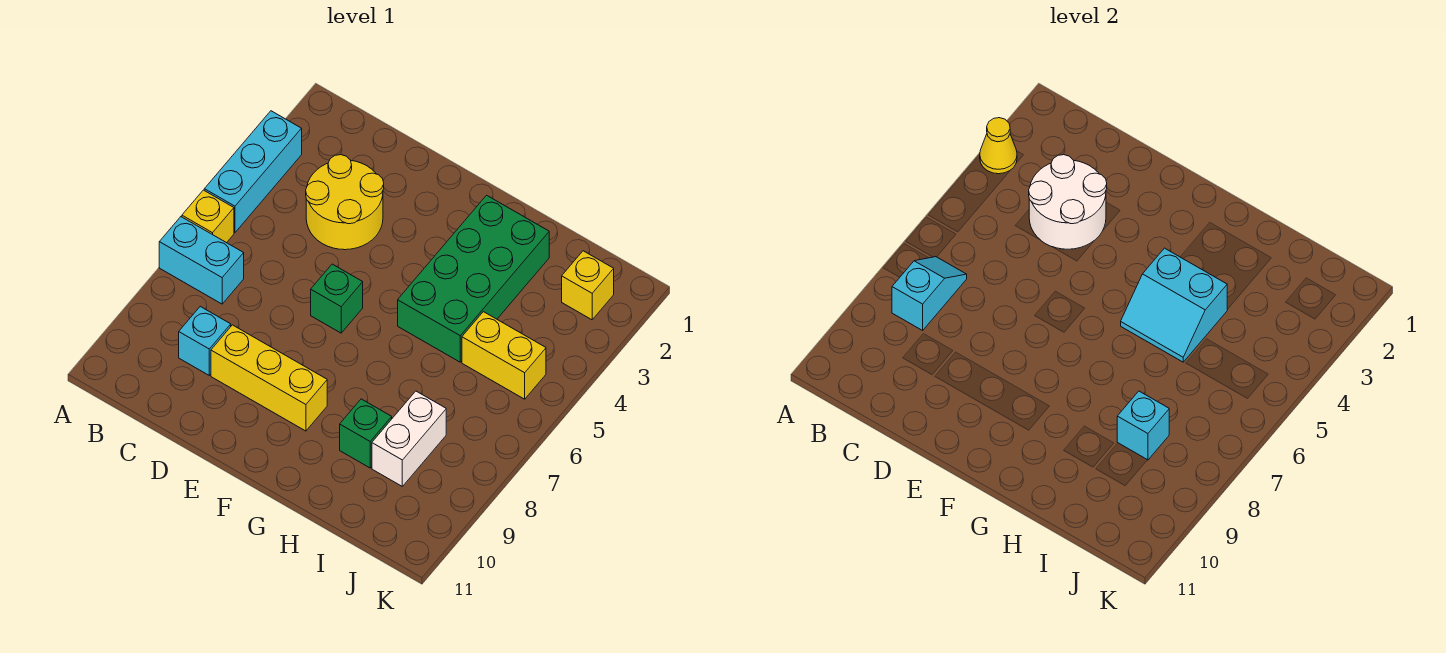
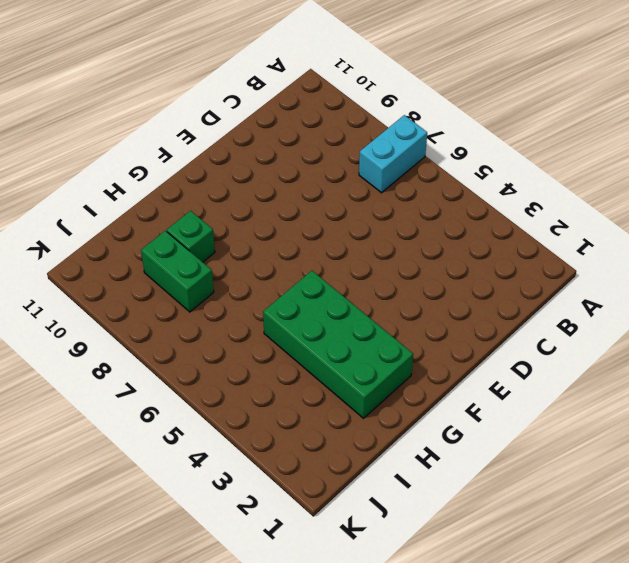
green brick I8:I9 level 1 -> white brick I8:I9 level 1
none -> cyan brick A3:A5 level 1
none -> yellow brick A6 level 1
none -> yellow round brick C3:D4 level 1

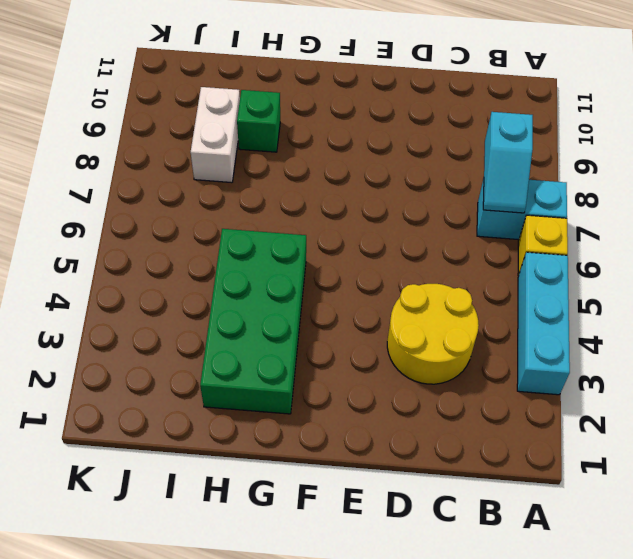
none -> cyan brick C9 level 1
none -> yellow brick D9:F9 level 1
none -> green brick E6 level 1

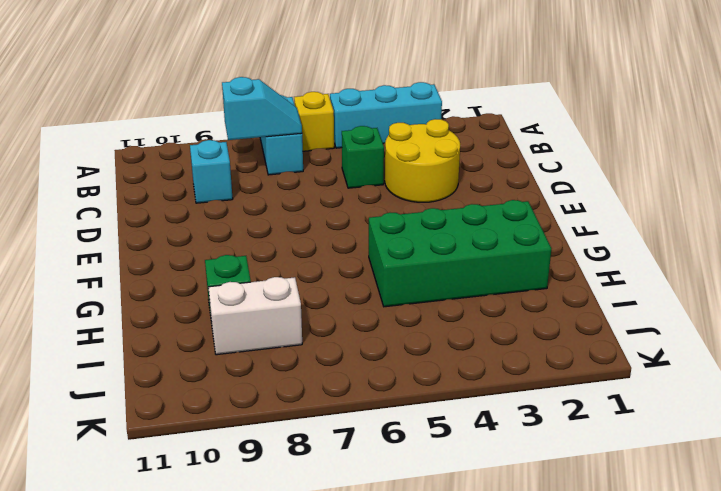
green brick C5 level 1 -> green brick E6 level 1
none -> yellow brick D9:F9 level 1
none -> yellow brick I5:J5 level 1
none -> yellow brick J2 level 1

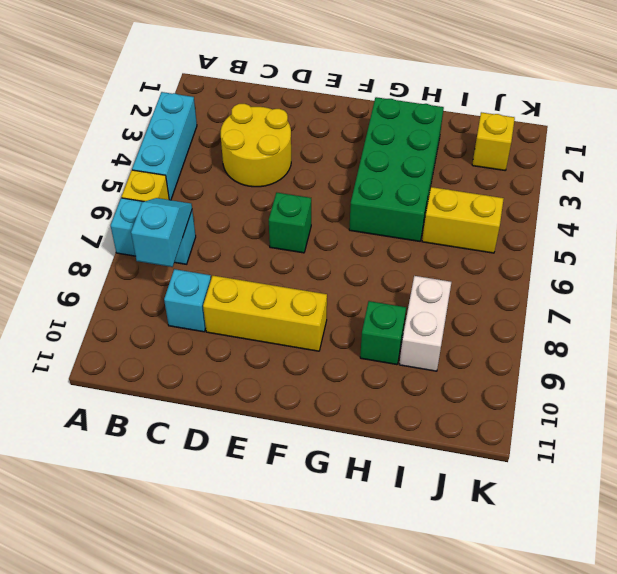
none -> yellow cone A3 level 2
none -> white round brick C3:D4 level 2
none -> cyan slope G4:H5 level 2 top 4

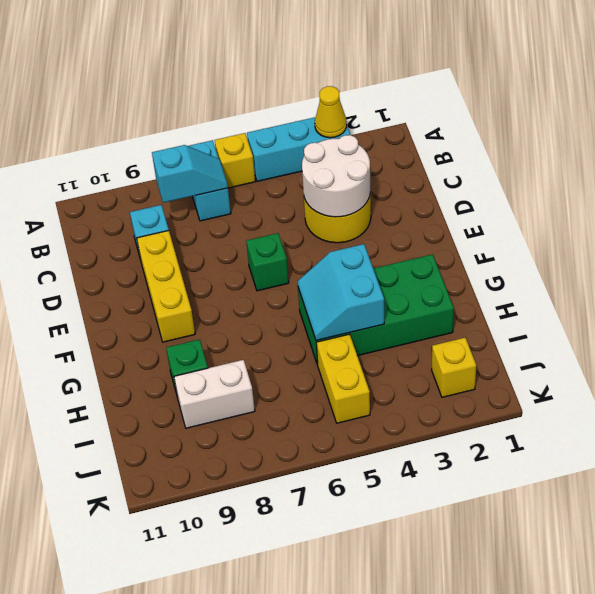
none -> cyan brick I8 level 2

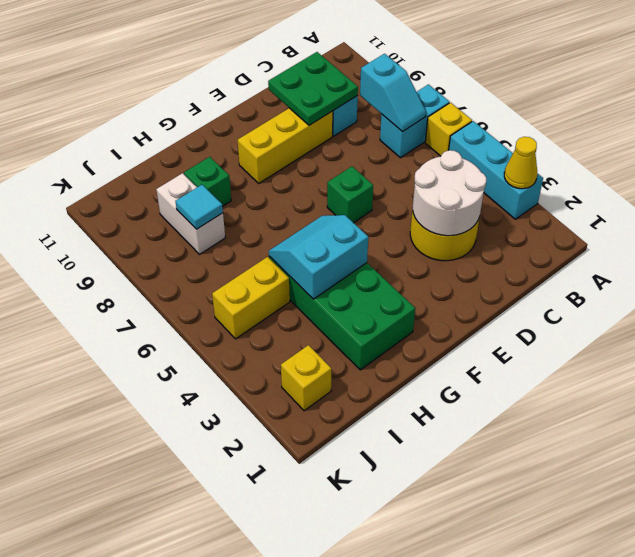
green plate C9:D10 level 2 -> none
cyan tile I8 level 2 -> cyan brick I8 level 2

